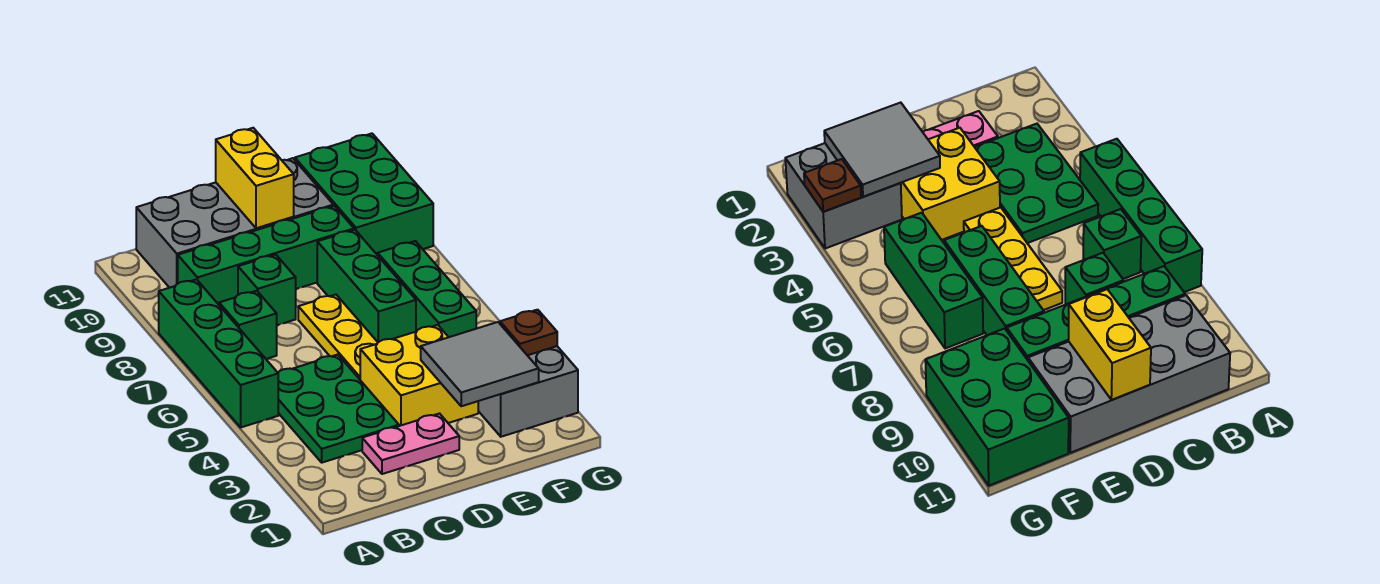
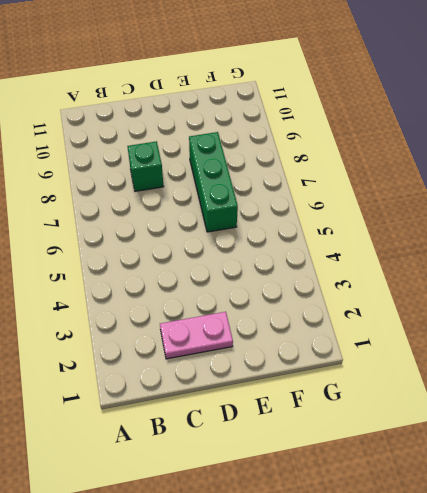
none -> green brick A5:A8 level 1
none -> green plate B3:C5 level 1
none -> green brick B7 level 1

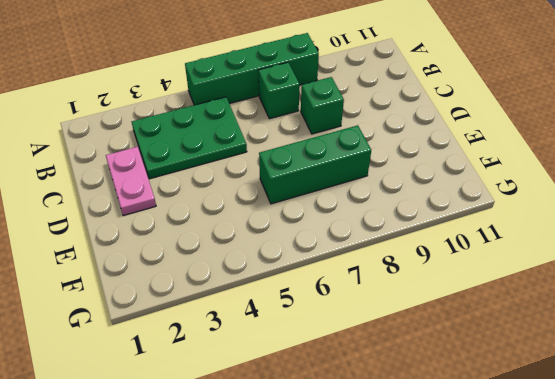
none -> green brick B9:E9 level 1
none -> grey brick B10:E11 level 1
none -> yellow brick D3:E4 level 1

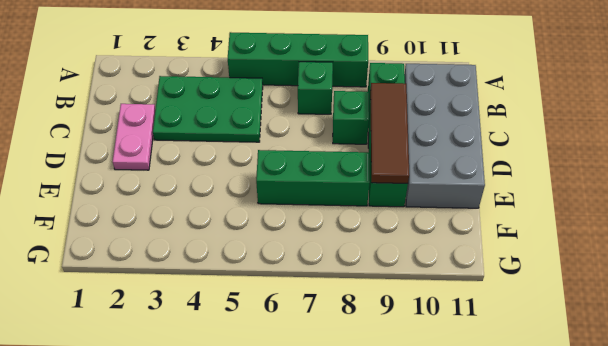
brown tile C9:E9 level 2 -> none
none -> yellow brick D3:E4 level 1
none -> yellow plate D5:D7 level 1
none -> grey brick F2:G3 level 1

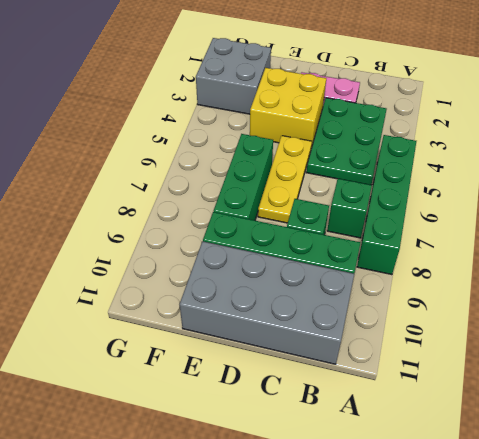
none -> green brick F5:F7 level 1
none -> green brick F9:G11 level 1
none -> yellow brick D10:D11 level 2

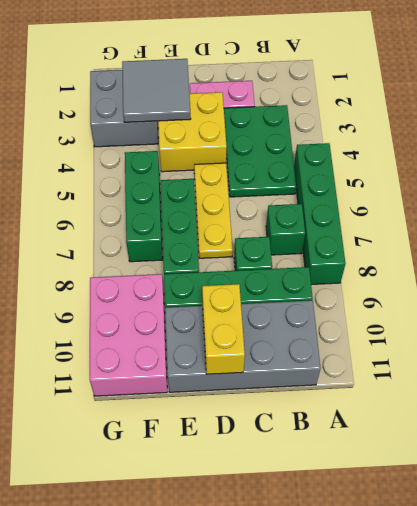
pink brick F9:G11 level 1 -> green brick F9:G11 level 1
none -> brown plate G3 level 2

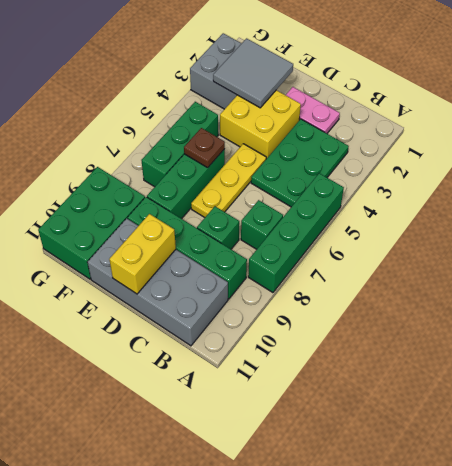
brown plate E6 level 2 -> brown plate G3 level 2

